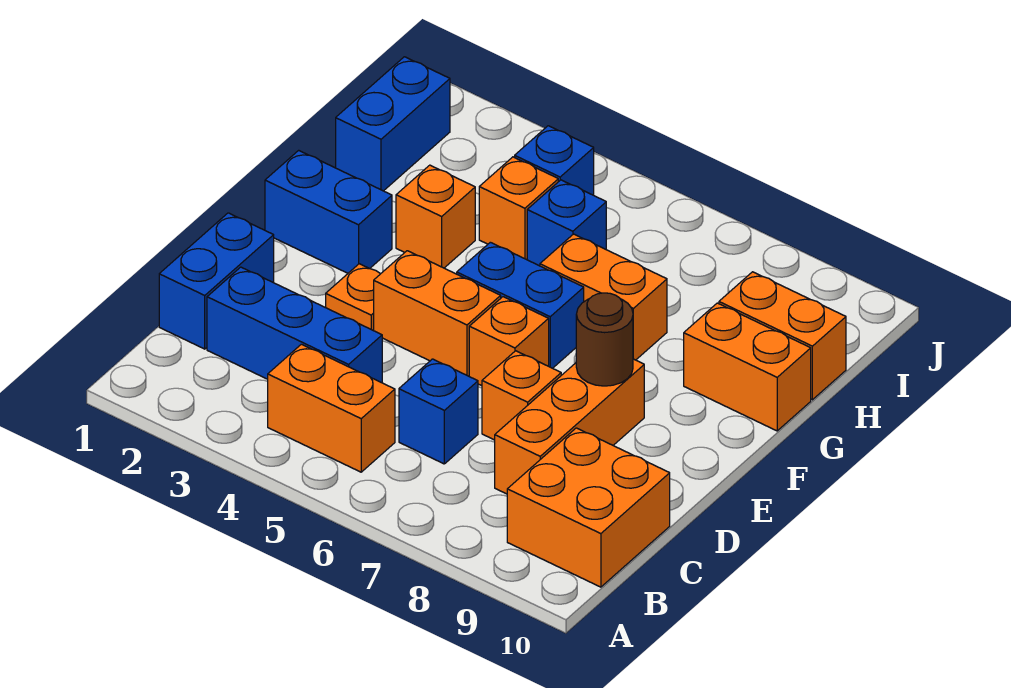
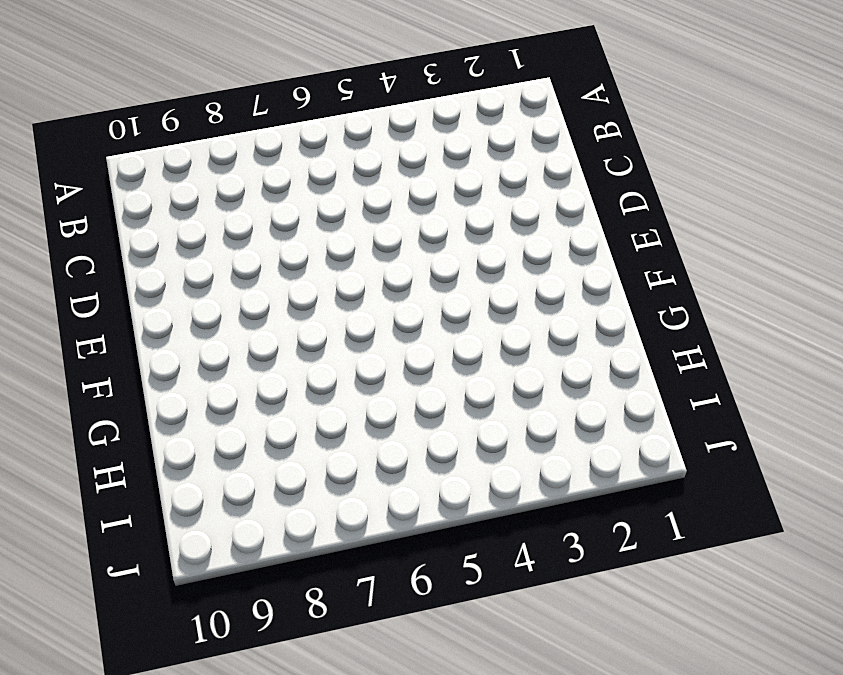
none -> orange brick B4:B5 level 1
none -> orange brick B9:C10 level 1
none -> blue brick C1:D1 level 1

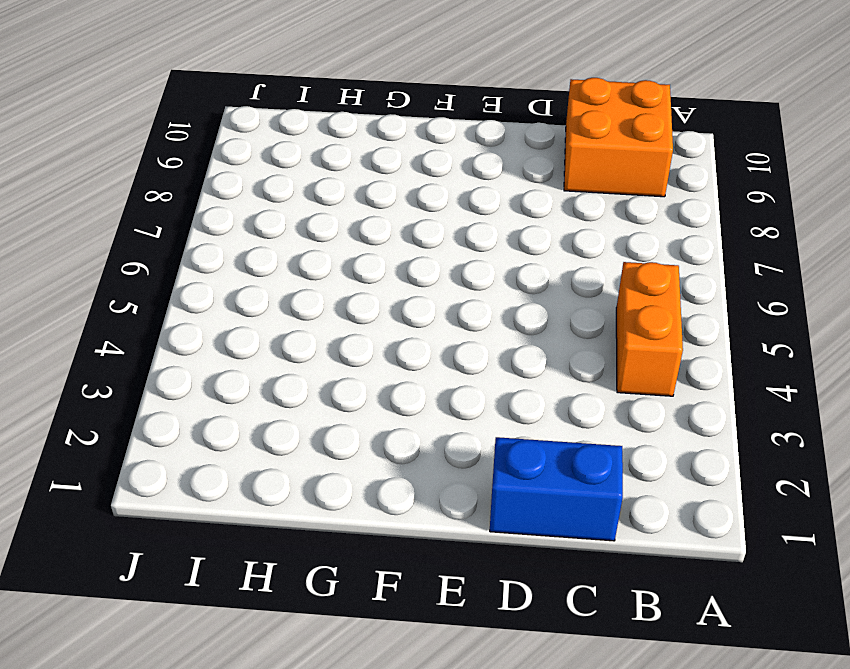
none -> blue brick C2:C4 level 1
none -> blue brick C6 level 1
none -> orange brick C8:E8 level 1

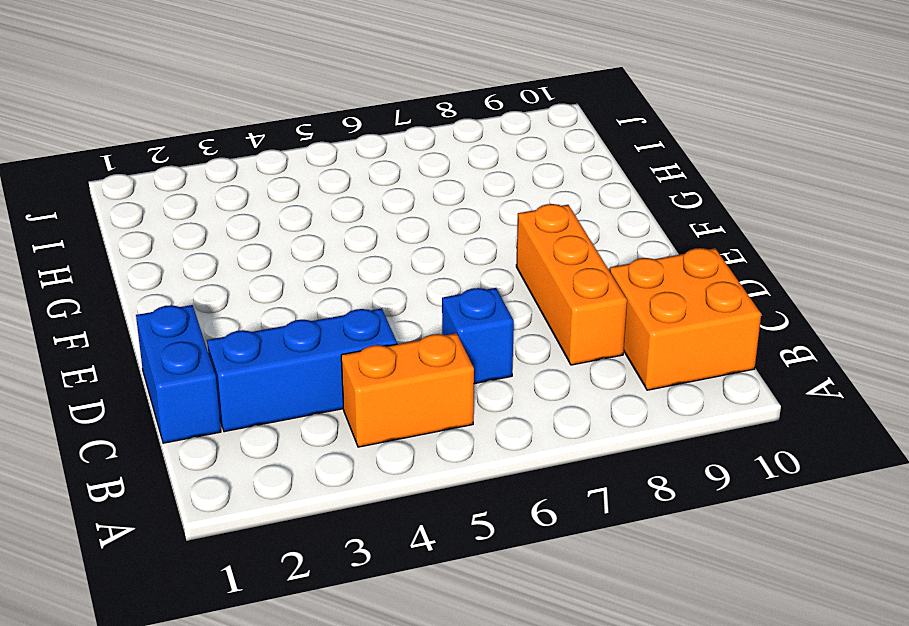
none -> orange brick D7 level 1
none -> orange plate E3 level 1
none -> orange brick E4:E5 level 1

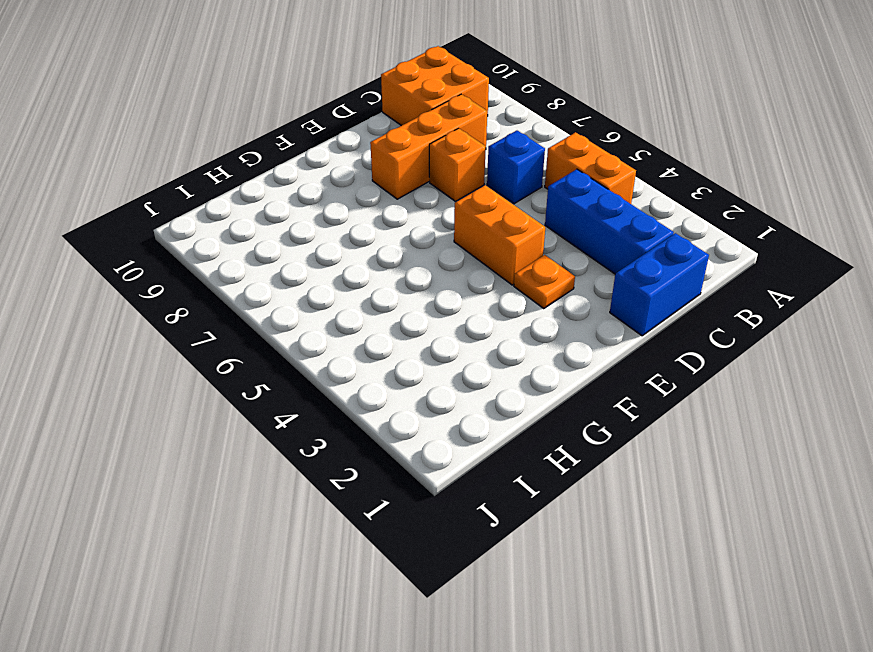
none -> orange brick E6 level 1
none -> blue brick F1:F2 level 1
none -> blue brick F5:F6 level 1

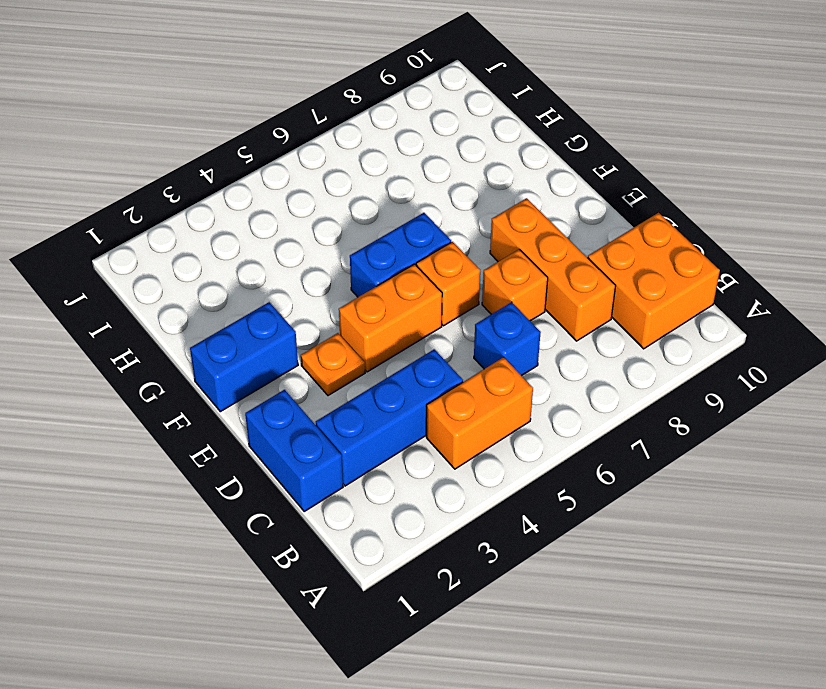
none -> orange brick G3 level 1
none -> orange brick G6:G7 level 1
none -> orange brick G9:G10 level 1

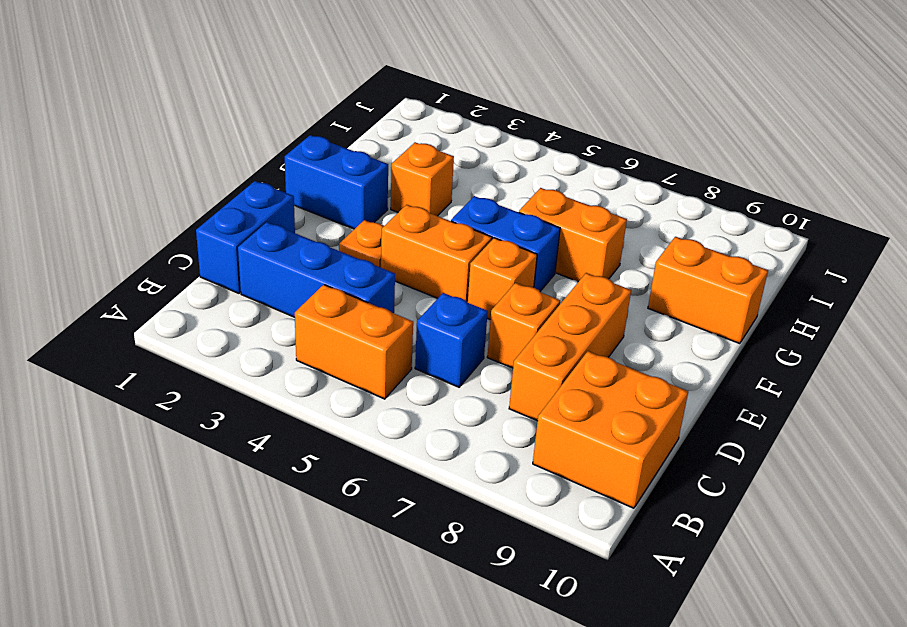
none -> blue brick H1:I1 level 1
none -> orange brick H4 level 1
none -> blue brick H5 level 1

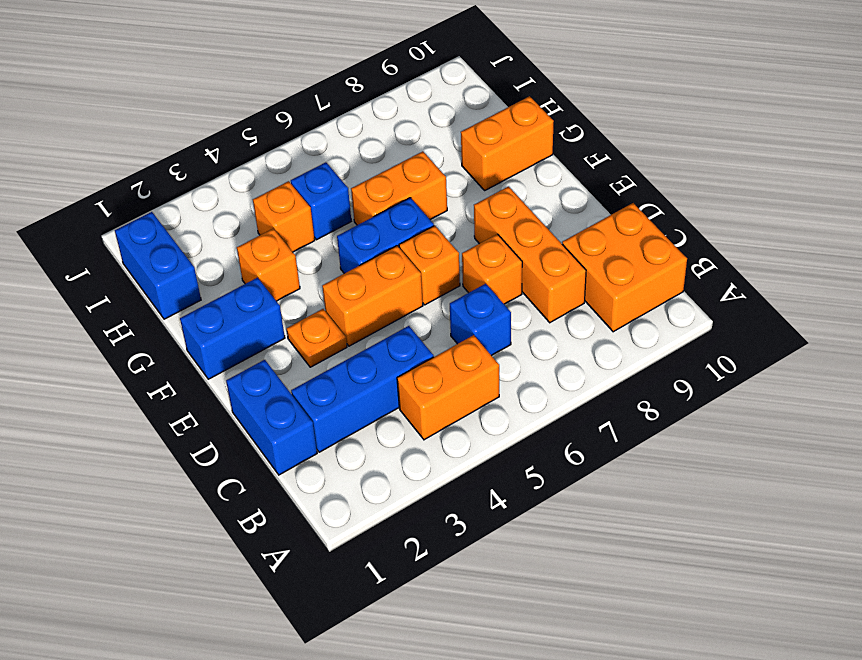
none -> orange brick H9:H10 level 1
none -> blue brick I4 level 1
none -> brown round brick E8 level 2

